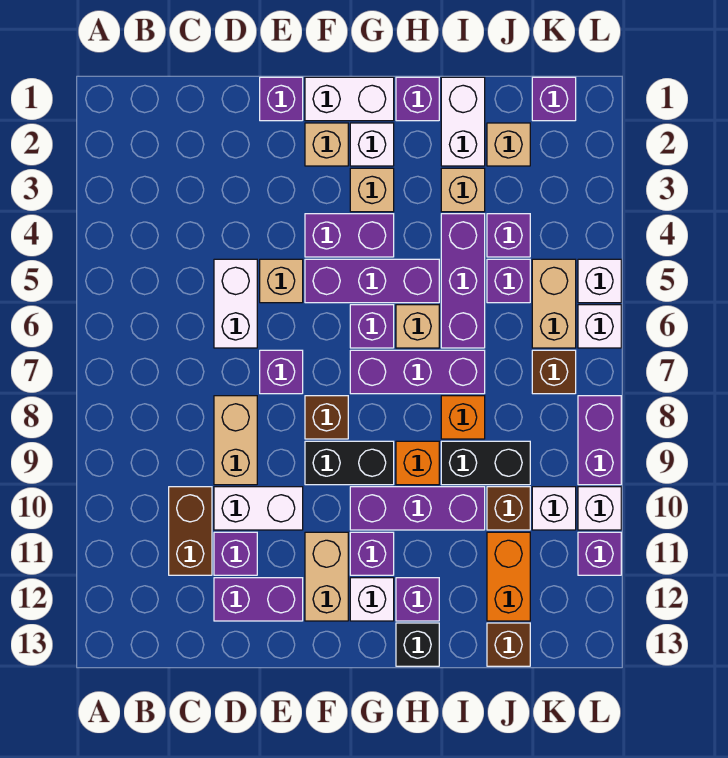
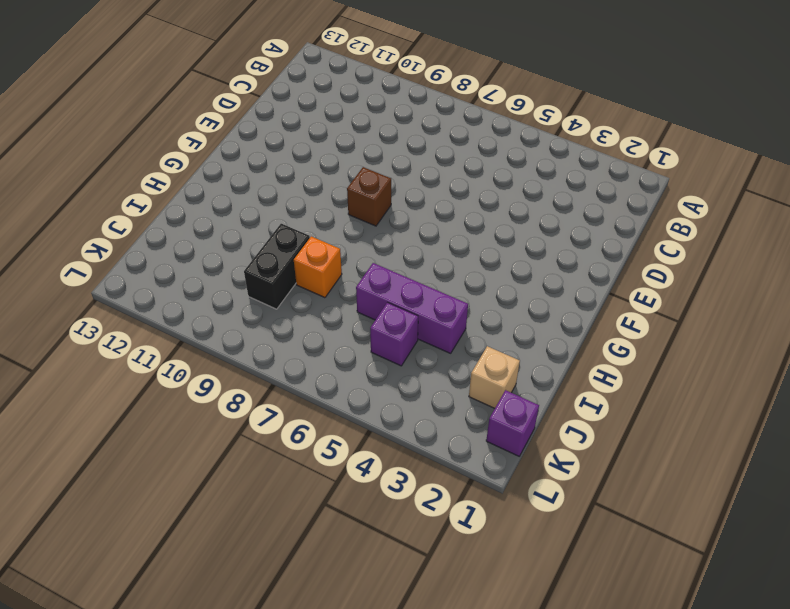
none -> brown brick C10:C11 level 1
none -> white brick D5:D6 level 1
none -> tan brick D8:D9 level 1
none -> white brick D10:E10 level 1

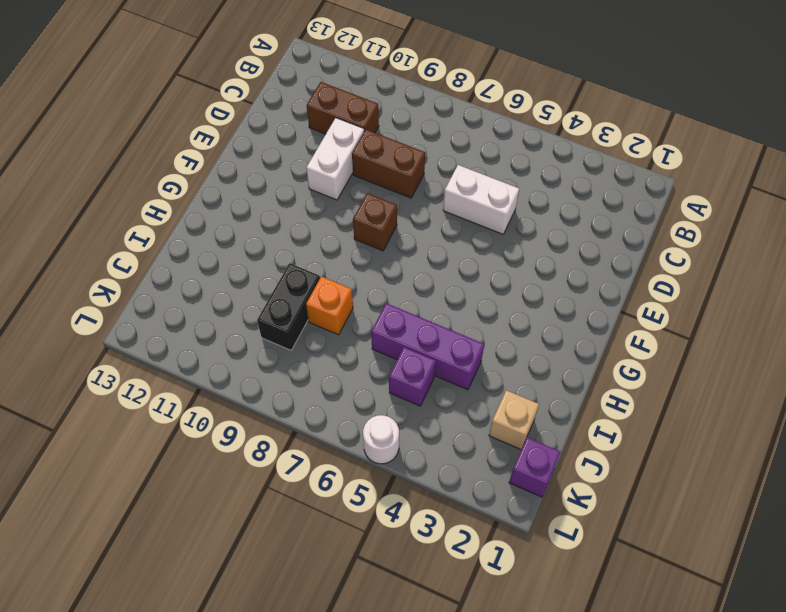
brown brick D8:D9 level 1 -> tan brick D8:D9 level 1
white round brick L5 level 1 -> white brick L5 level 1
none -> purple brick D11 level 1
none -> purple brick D12:E12 level 1
none -> purple brick E1 level 1
none -> tan brick E5 level 1

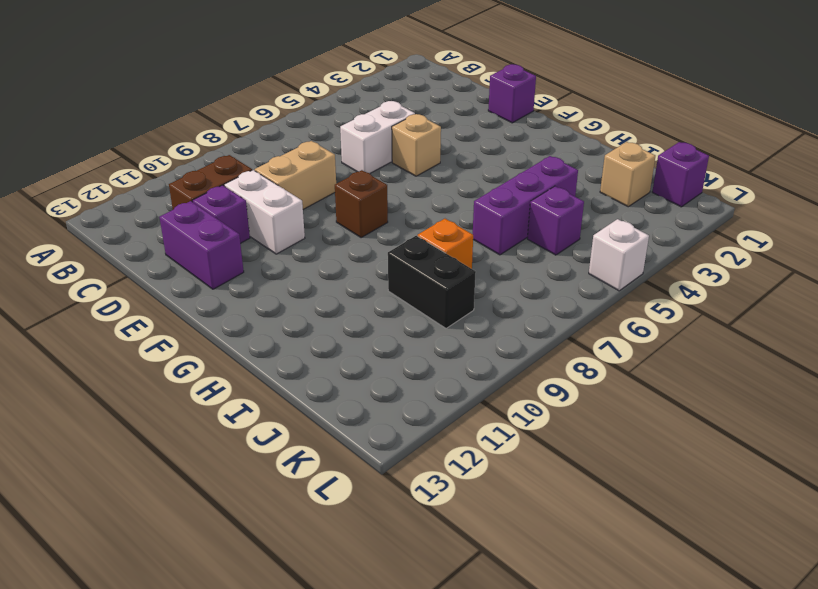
none -> purple brick E7 level 1
none -> white brick F1:G1 level 1
none -> tan brick F2 level 1
none -> purple brick F4:G4 level 1

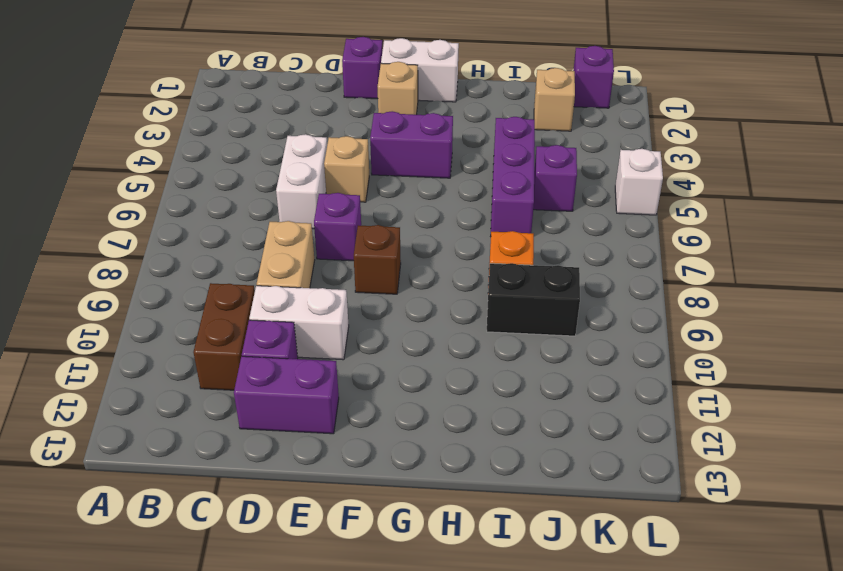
none -> purple brick F5:H5 level 1
none -> black brick F9:G9 level 1
none -> tan brick F11:F12 level 1
none -> white brick G2 level 1

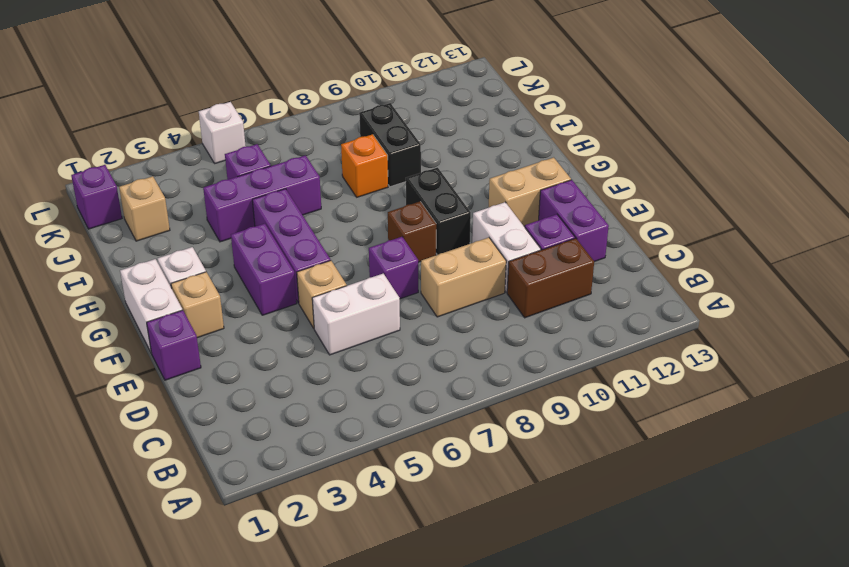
none -> tan brick G3 level 1
none -> purple brick G6 level 1
none -> purple brick G7:I7 level 1
none -> purple brick G10:I10 level 1

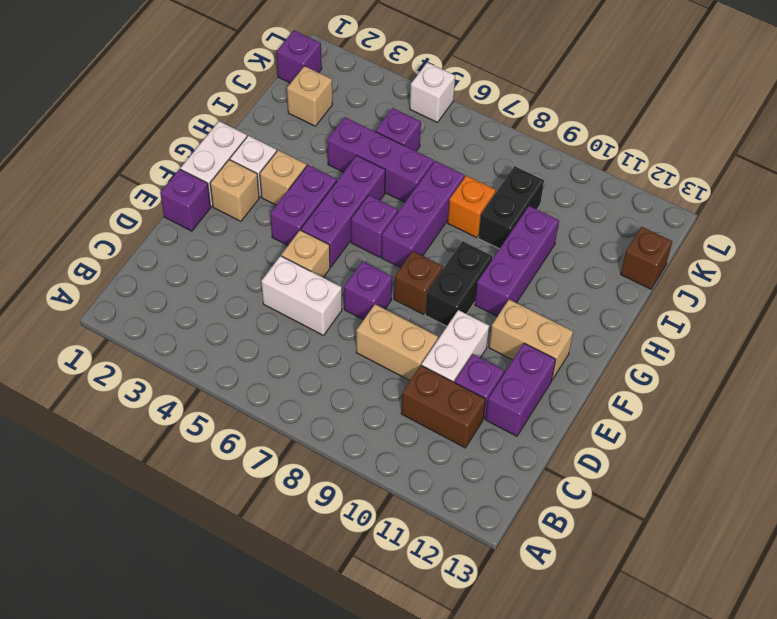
none -> purple brick G11 level 1
none -> white brick G12 level 1
none -> purple brick H1 level 1
none -> tan brick H6 level 1

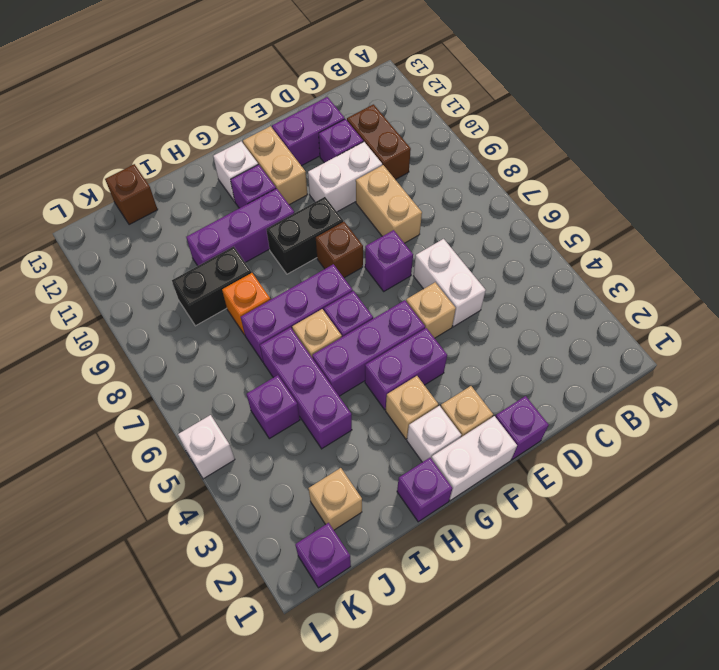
none -> orange brick H9 level 1
none -> purple brick H12 level 1
none -> black brick H13 level 1
none -> white brick I1:I2 level 1

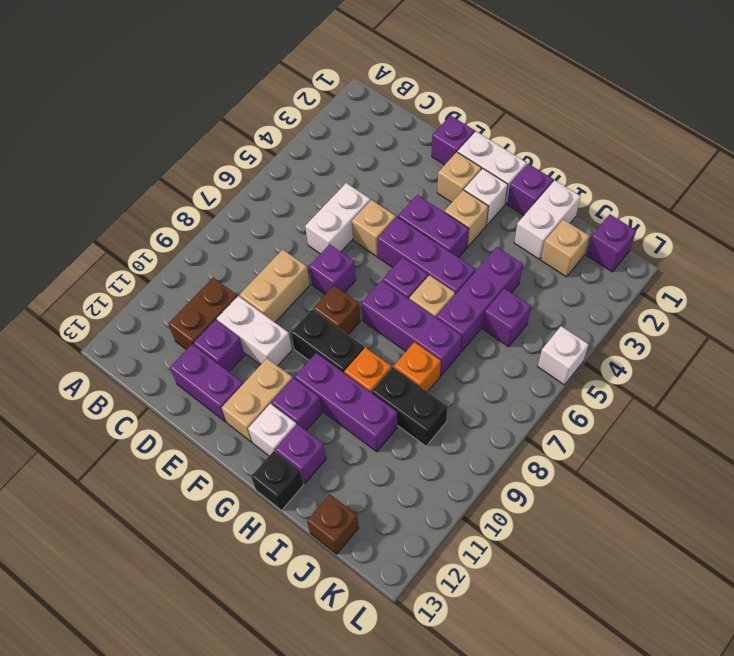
none -> tan brick I3 level 1
none -> purple brick J4 level 1
none -> brown brick J10 level 1
none -> orange brick J11:J12 level 1

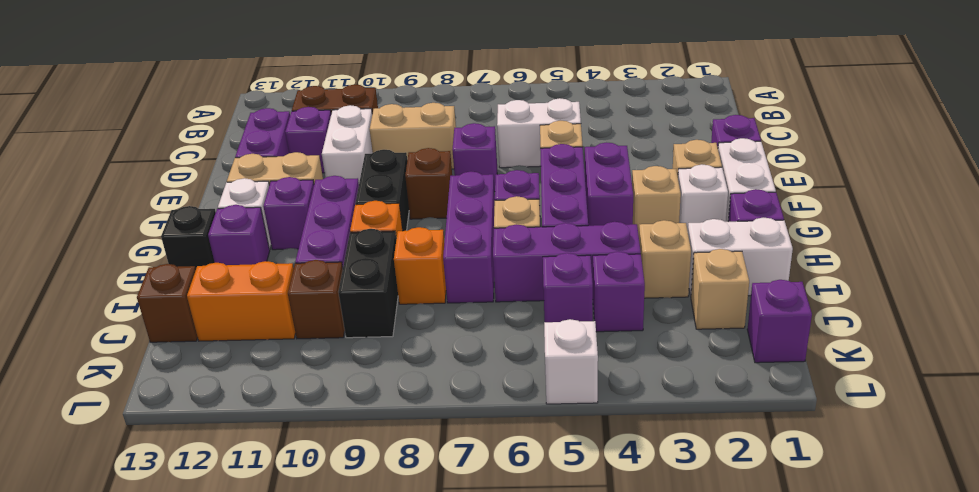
none -> tan brick K5:K6 level 1
none -> brown brick K7 level 1
none -> white brick K10 level 1
none -> white brick L6 level 1

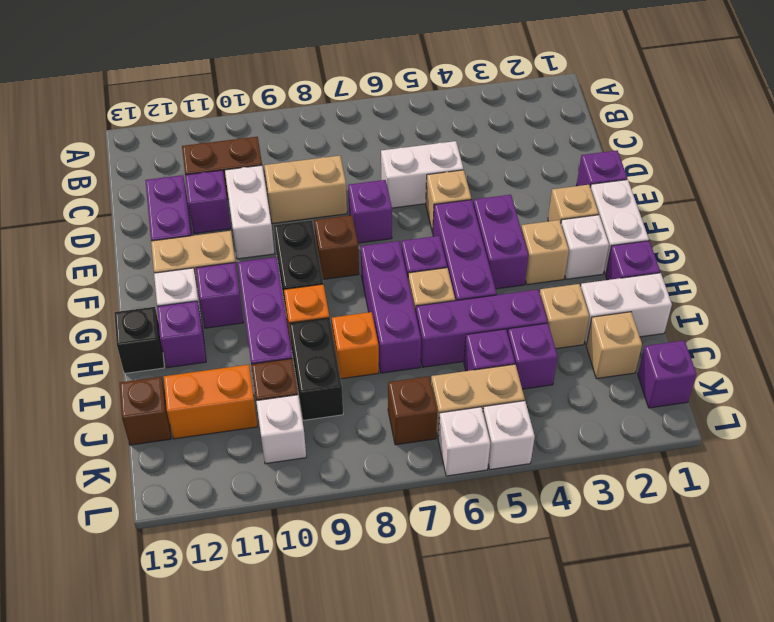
none -> purple brick L8:L9 level 1
none -> white brick L10 level 1
none -> purple brick L11 level 1

